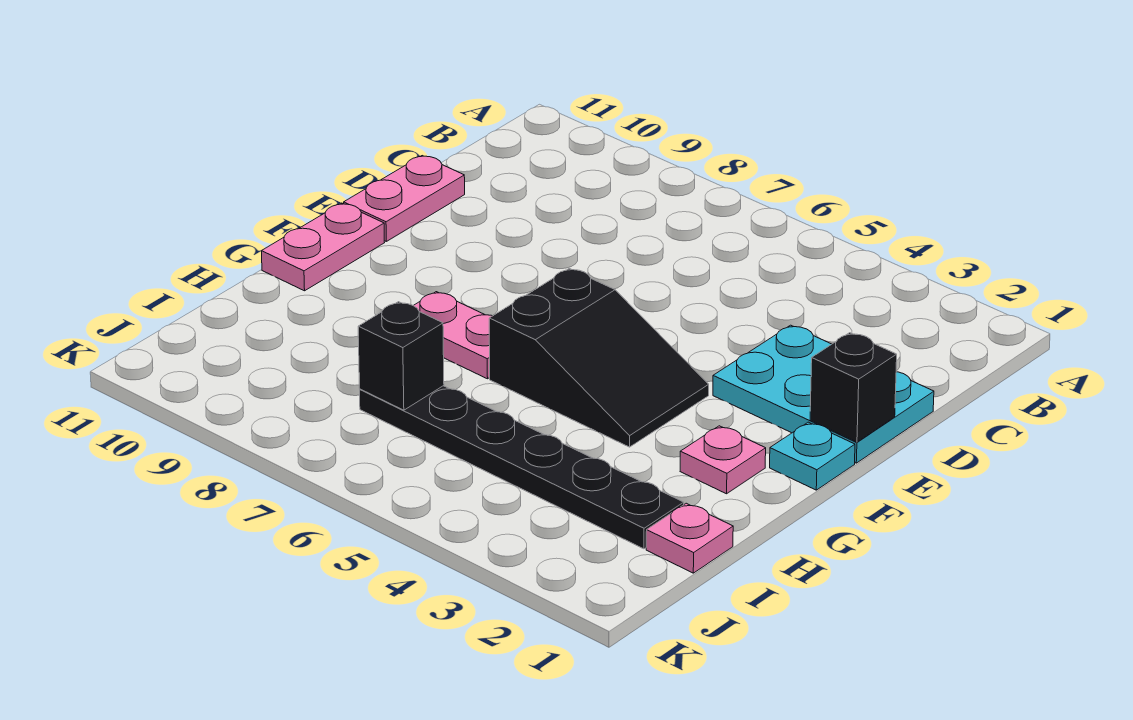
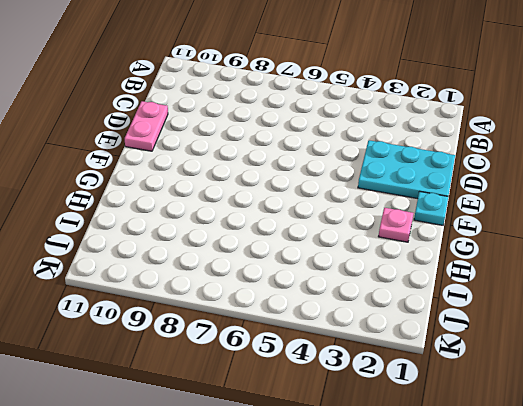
none -> black slope F4:G6 level 1 top 6
none -> pink plate F11:G11 level 1

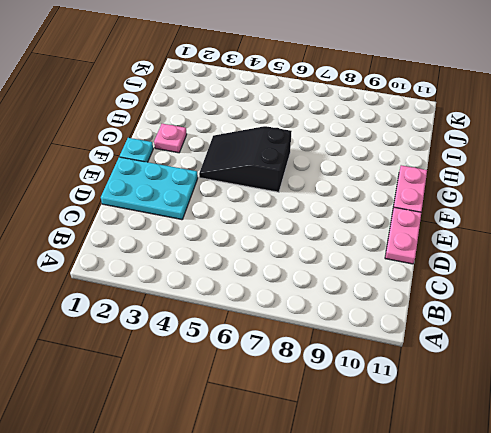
none -> pink plate G7:G8 level 1
none -> pink plate I1 level 1

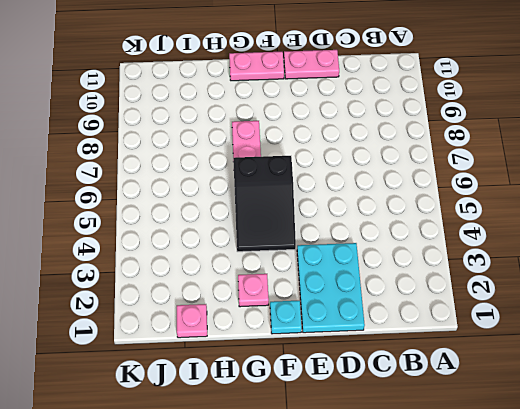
none -> black plate I2:I7 level 1
none -> black brick E1 level 2

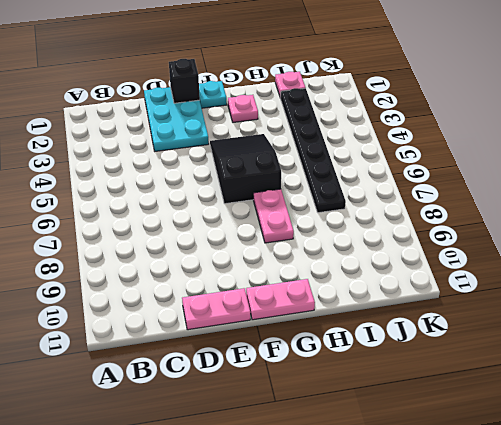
none -> black brick I7 level 2

